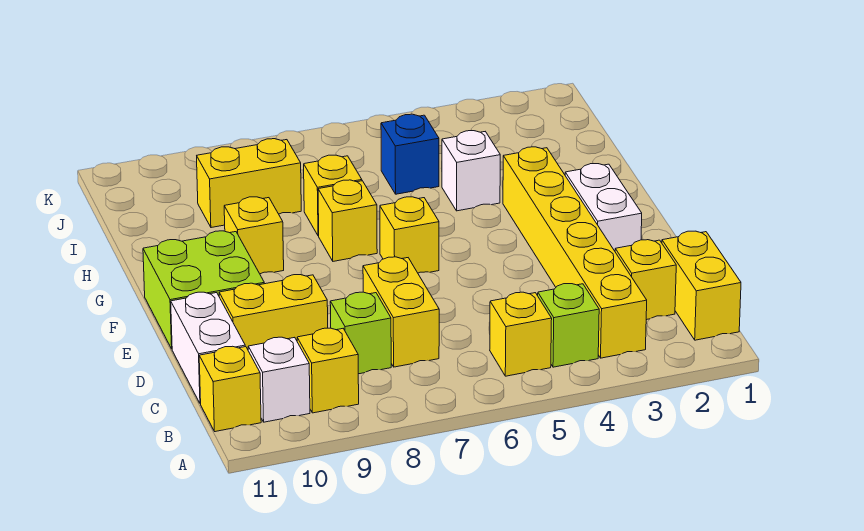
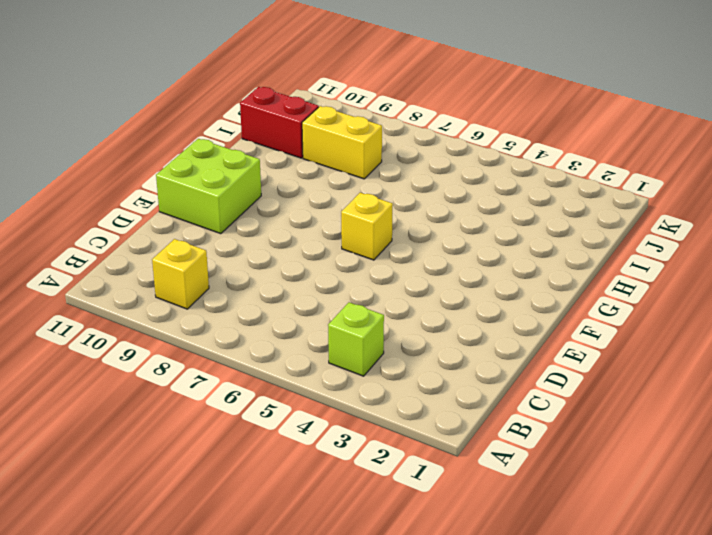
red brick I10:I11 level 1 -> none
none -> yellow brick B1:C1 level 1
none -> yellow brick B3:G3 level 1
none -> yellow brick B5 level 1

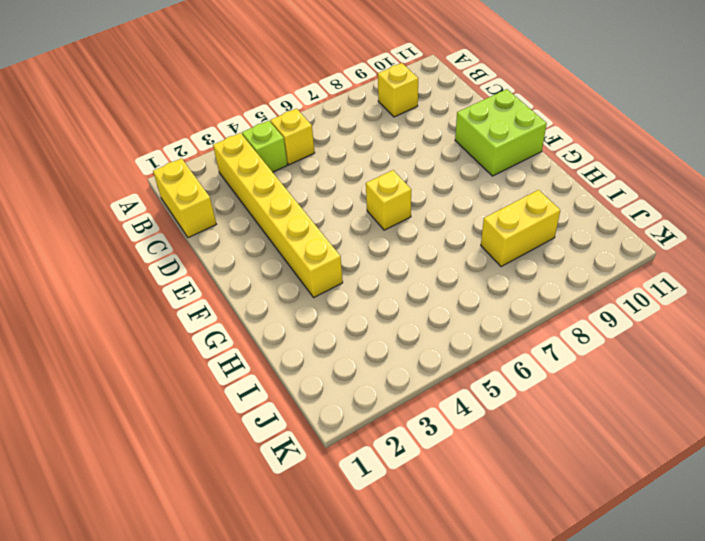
none -> white brick B10 level 1
none -> yellow brick B11 level 1
none -> yellow brick C2 level 1

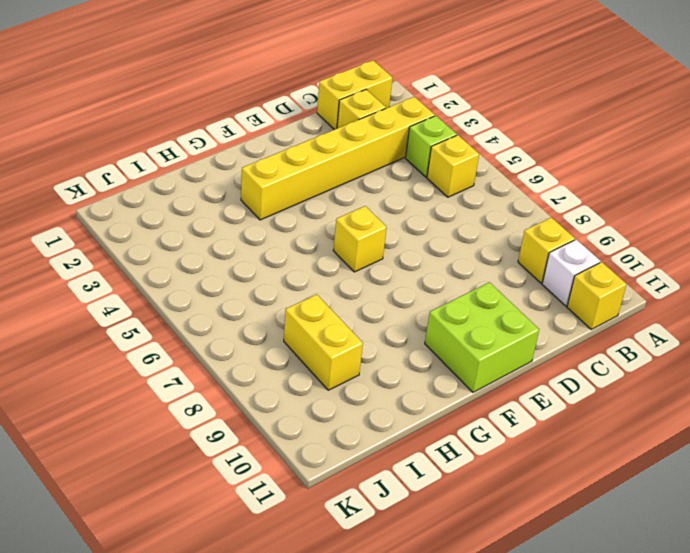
none -> yellow brick C7:D7 level 1
none -> lime brick C8 level 1
none -> white brick C11:D11 level 1

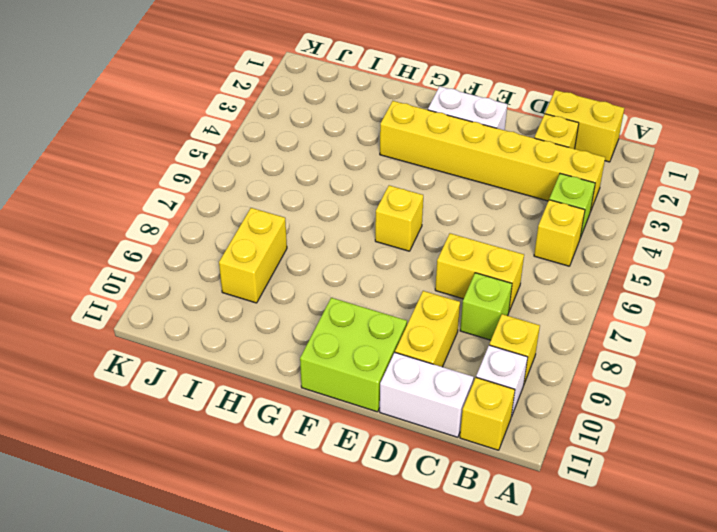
none -> yellow brick G7 level 1
none -> yellow brick G9 level 1
none -> white brick H4 level 1

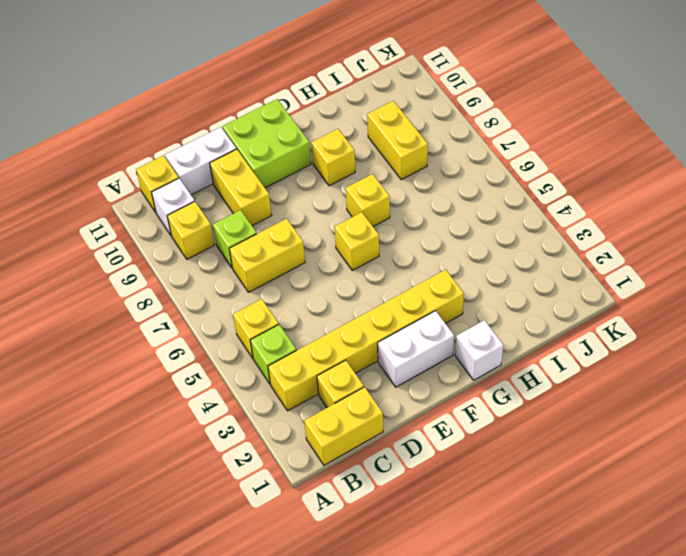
white brick G1 level 1 -> white brick H4 level 1
none -> yellow brick H7 level 1
none -> blue brick I5 level 1

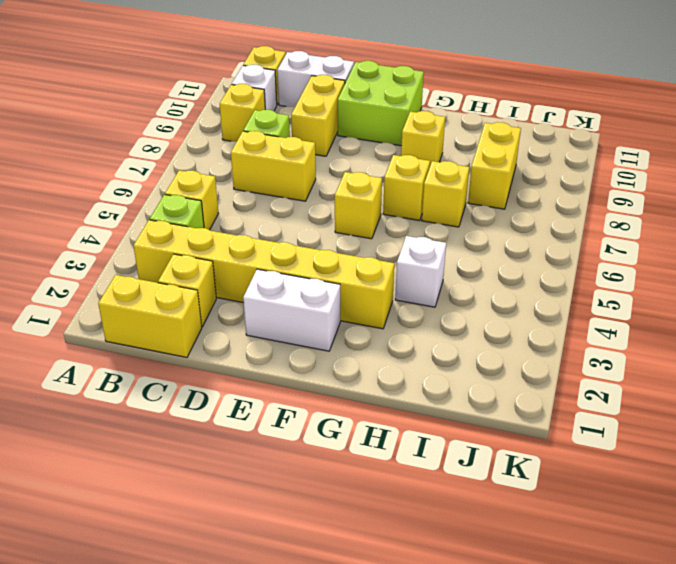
none -> blue brick I5 level 1

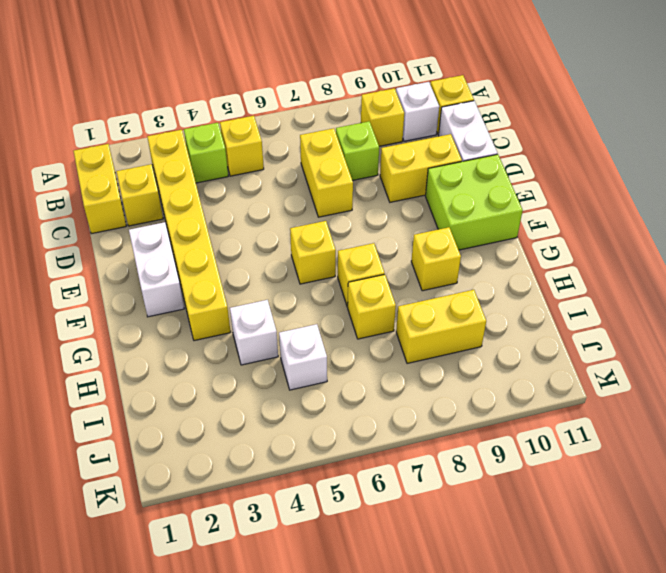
white brick I5 level 1 -> blue brick I5 level 1

